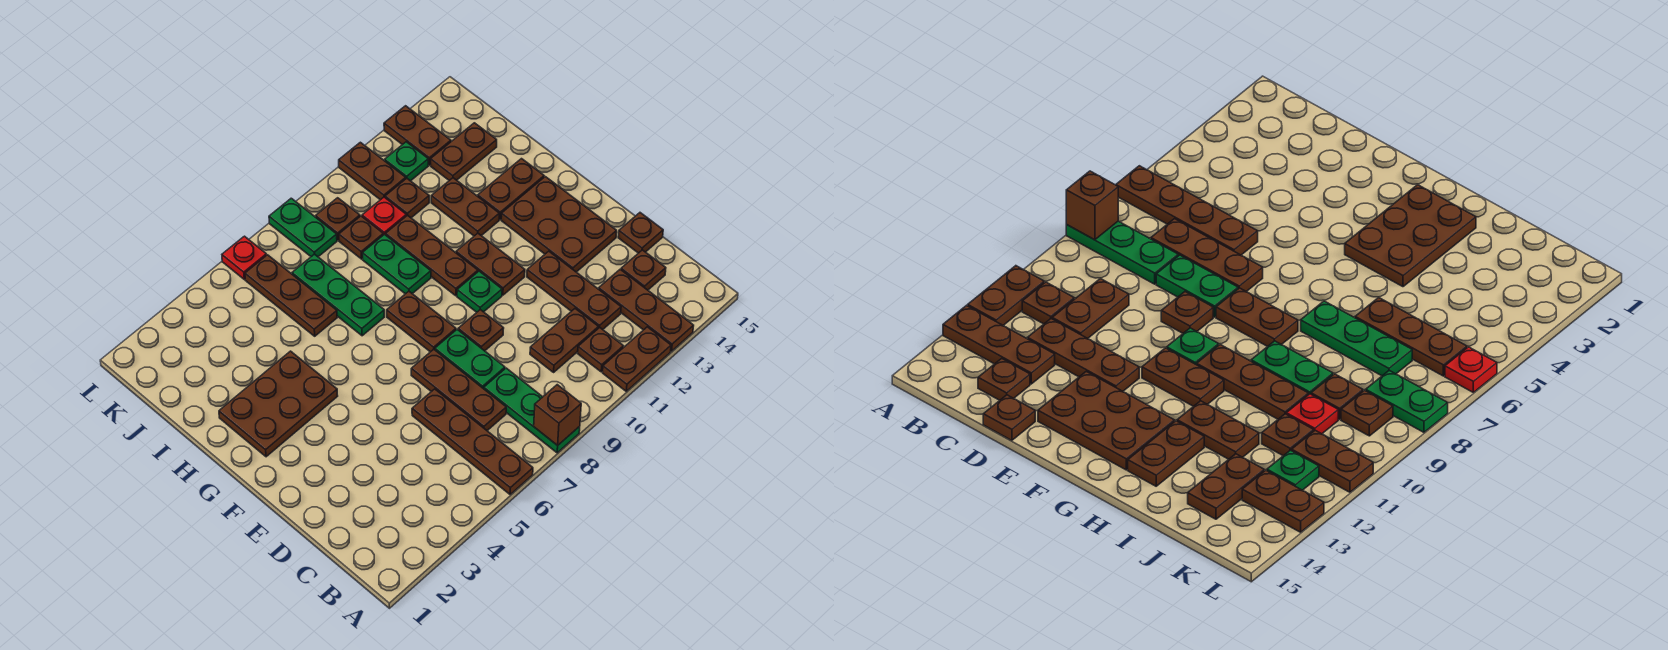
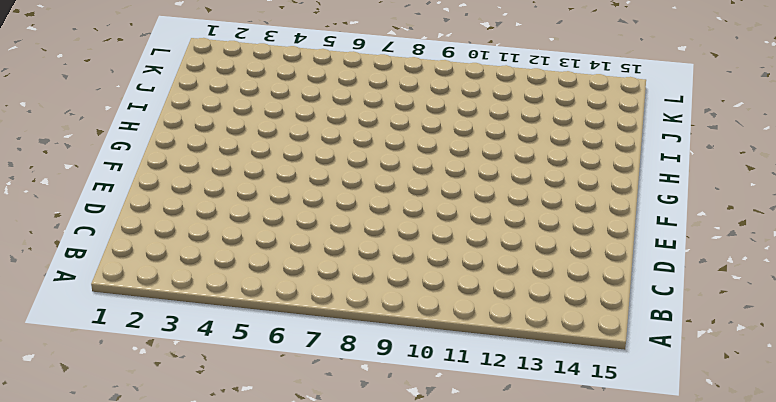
none -> brown plate A6:D6 level 1
none -> green plate A8:C8 level 1
none -> brown plate A11:A12 level 1
none -> brown plate A13:C13 level 1

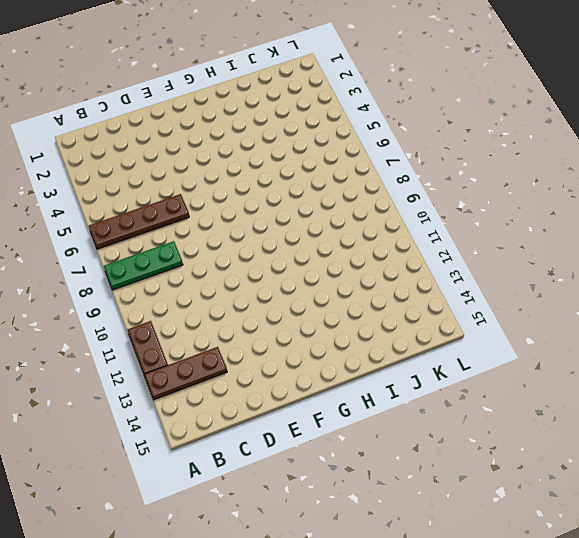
none -> brown plate B11 level 1
none -> brown plate C7:E7 level 1
none -> brown plate C10:C11 level 1
none -> brown plate C12:E12 level 1

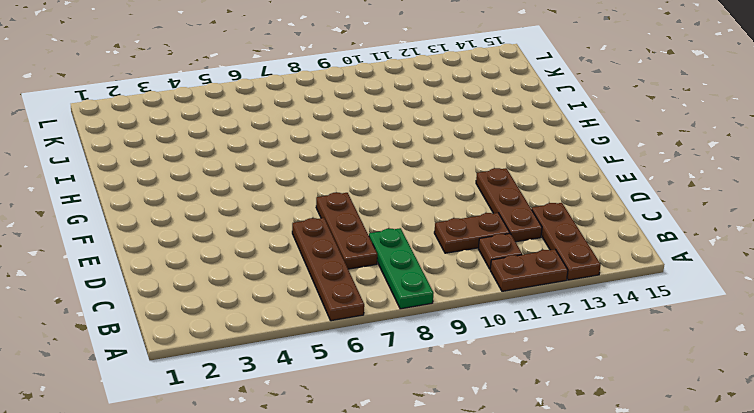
none -> brown plate C14 level 1
none -> green plate D8:E8 level 1
none -> brown plate D15 level 1
none -> brown plate E9 level 1

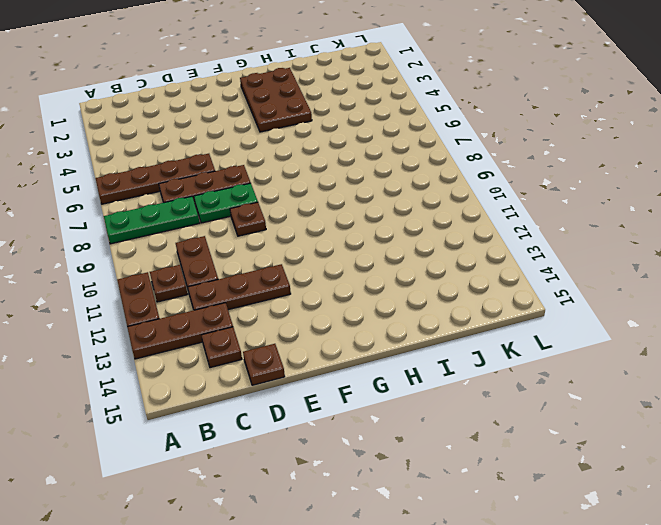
none -> brown plate E13:G14 level 1
none -> brown plate F8:G8 level 1
none -> green plate F10 level 1
none -> brown plate F11:G11 level 1

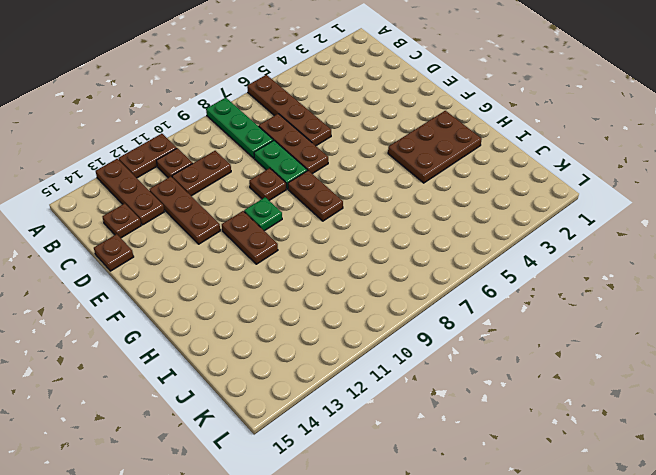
none -> brown plate E13:G14 level 1
none -> brown plate G10:I10 level 1
none -> green plate H7:J7 level 1
none -> green plate H9:I9 level 1

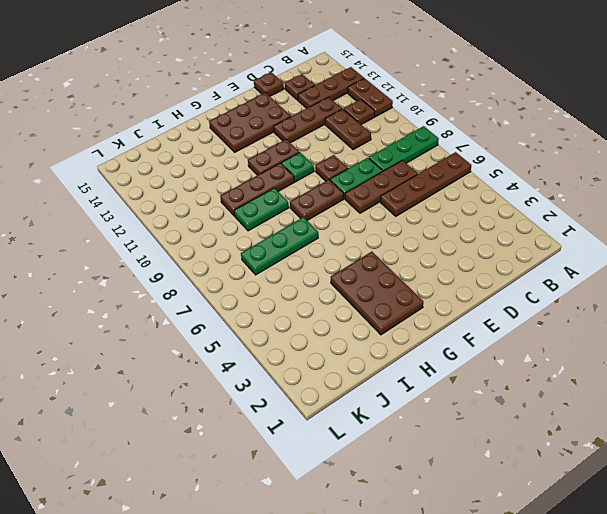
none -> brown plate H12:I12 level 1
none -> brown plate H13:H14 level 1
none -> brown plate I6:K6 level 1
none -> brown plate J9 level 1

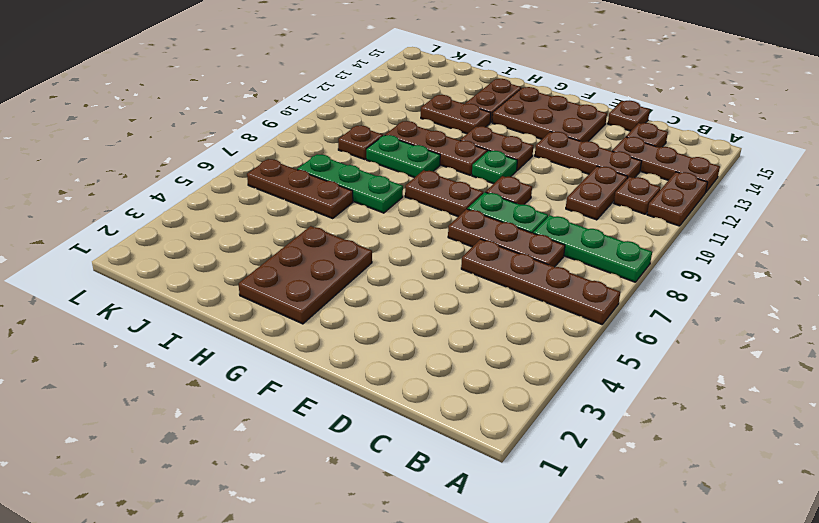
none -> red plate J10 level 1
none -> brown plate J11 level 1
none -> brown plate J13:J14 level 1
none -> green plate K8:L8 level 1

